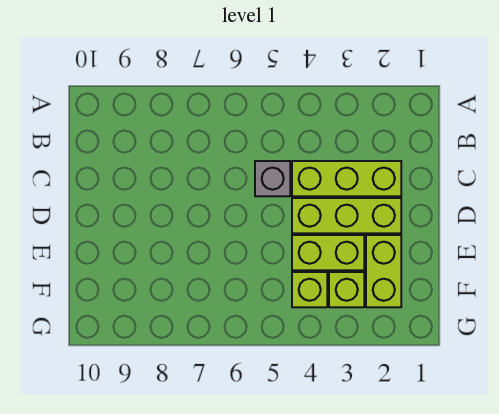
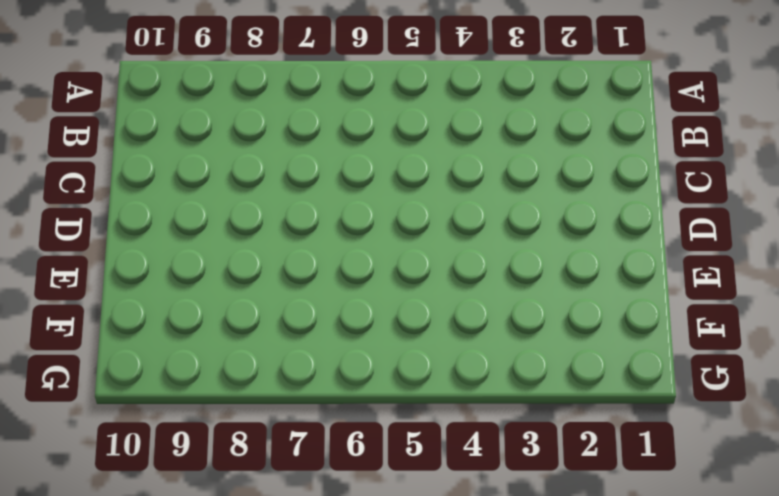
none -> lime brick C2:C4 level 1
none -> grey brick C5 level 1

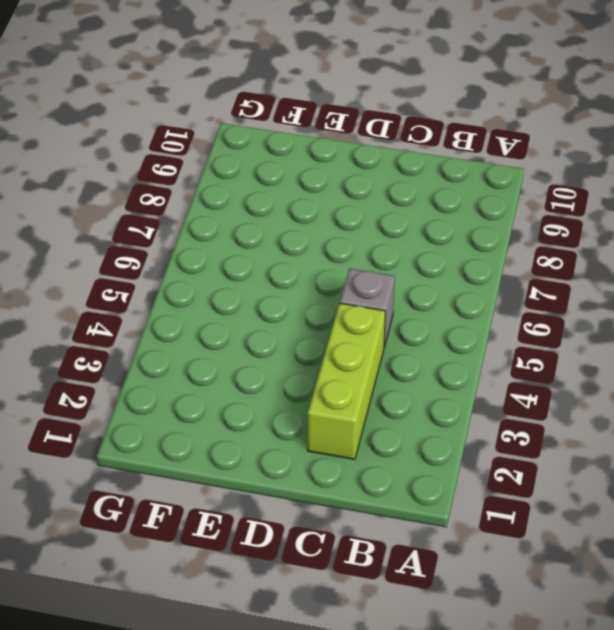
none -> lime brick D2:D4 level 1
none -> lime brick E2:F2 level 1

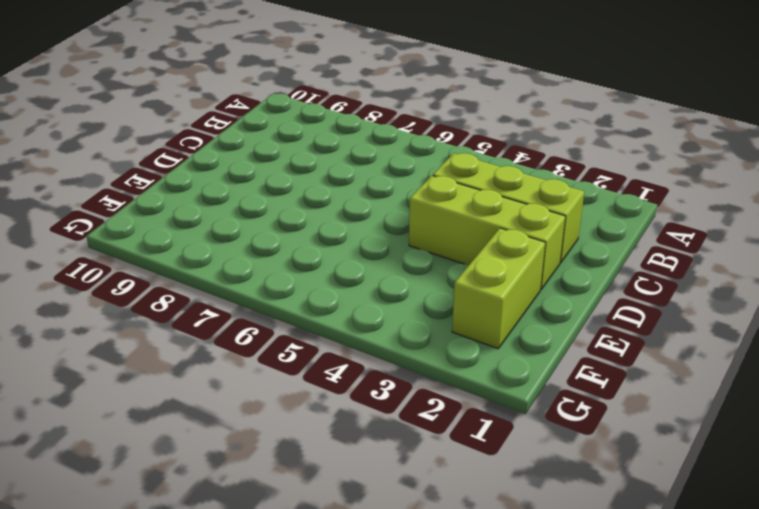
none -> grey brick C5 level 1
none -> lime brick E3:E4 level 1

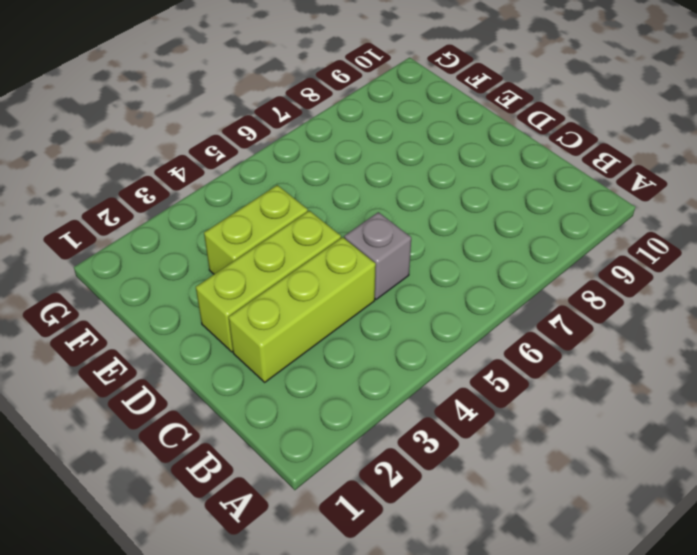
none -> lime brick E2:F2 level 1
none -> lime brick F3 level 1

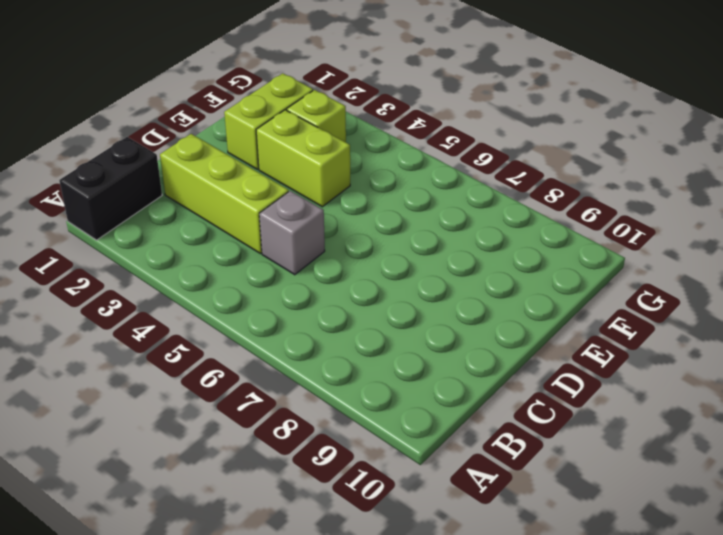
black brick A1:B1 level 1 -> none
none -> lime brick D2:D4 level 1
none -> lime brick F4 level 1

